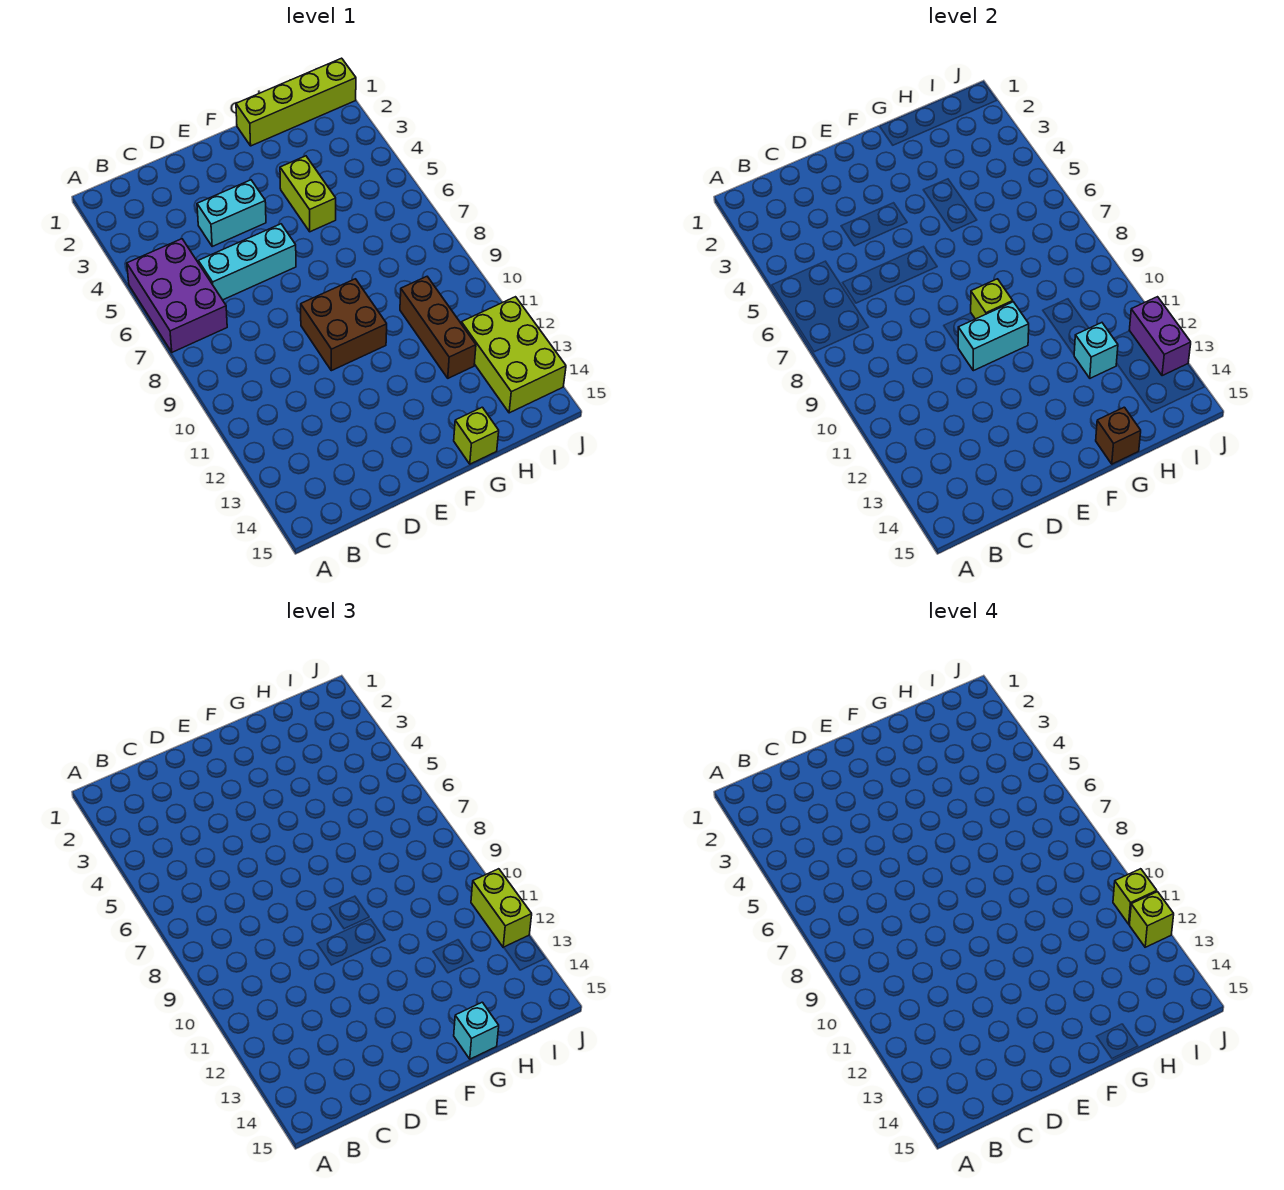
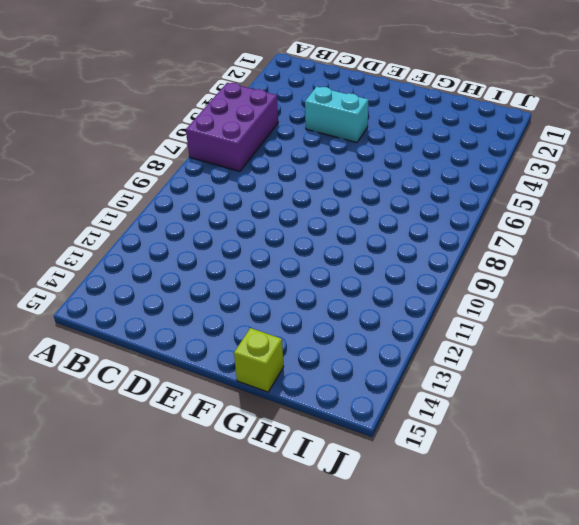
none -> cyan brick C6:E6 level 1
none -> brown brick E9:F10 level 1
none -> lime brick G1:J1 level 1

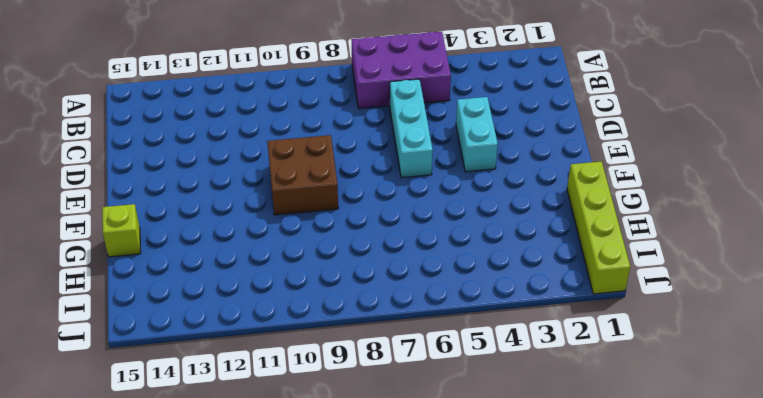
none -> lime brick G4:G5 level 1
none -> brown brick H10:H12 level 1
none -> lime brick I12:J14 level 1

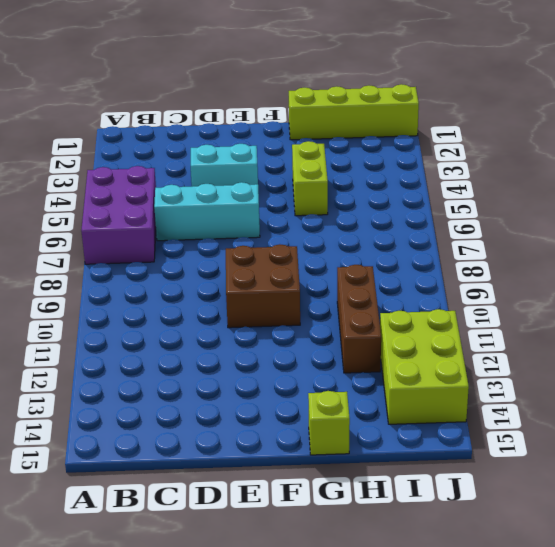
none -> cyan brick E10:F10 level 2
none -> lime brick F9 level 2
none -> brown brick G15 level 2

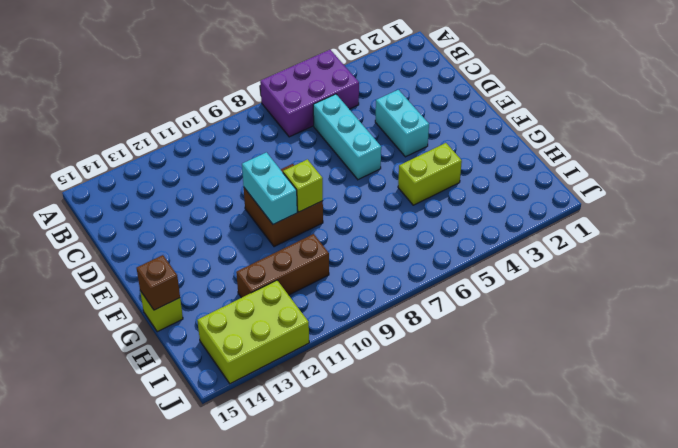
none -> lime brick G1:J1 level 1
none -> cyan brick H12 level 2
none -> purple brick J12:J13 level 2

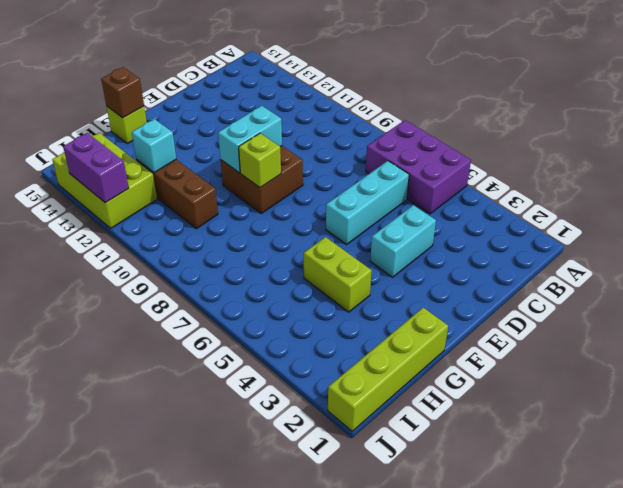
none -> cyan brick G15 level 3
none -> lime brick J11:J12 level 3
none -> lime brick J11 level 4

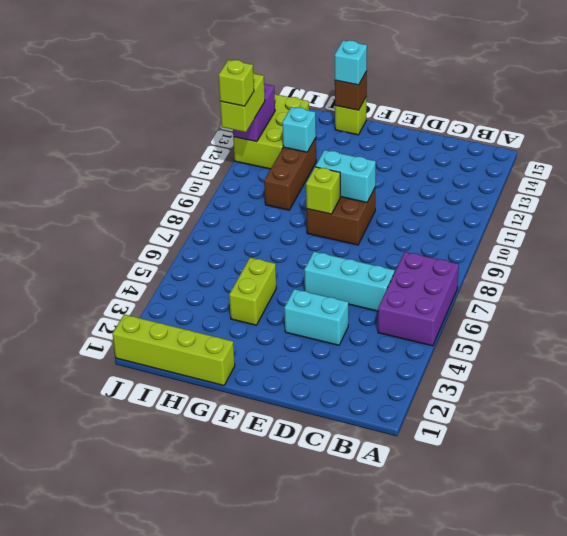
none -> lime brick J12 level 4

